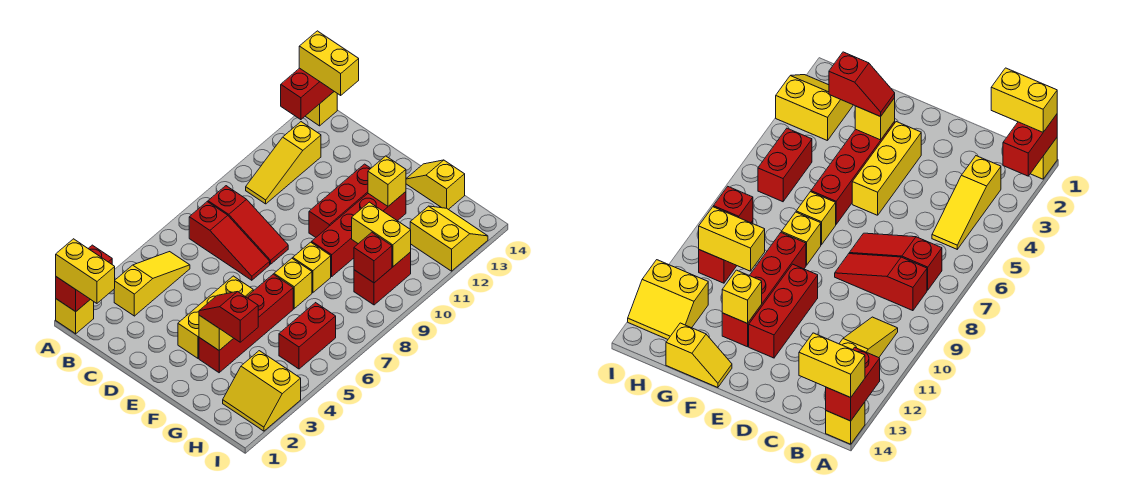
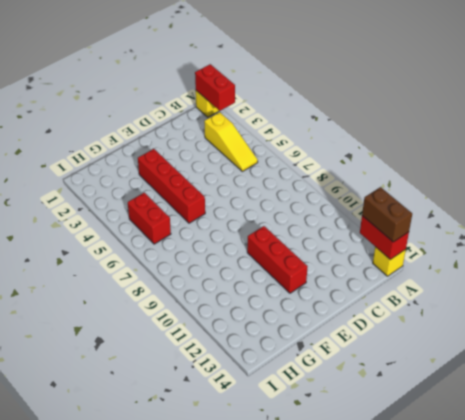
brown brick A13:A14 level 3 -> yellow brick A14:B14 level 3
none -> red slope B7:D7 level 1 top B
none -> red slope B8:D8 level 1 top B
none -> yellow slope B10:B12 level 1 top 12

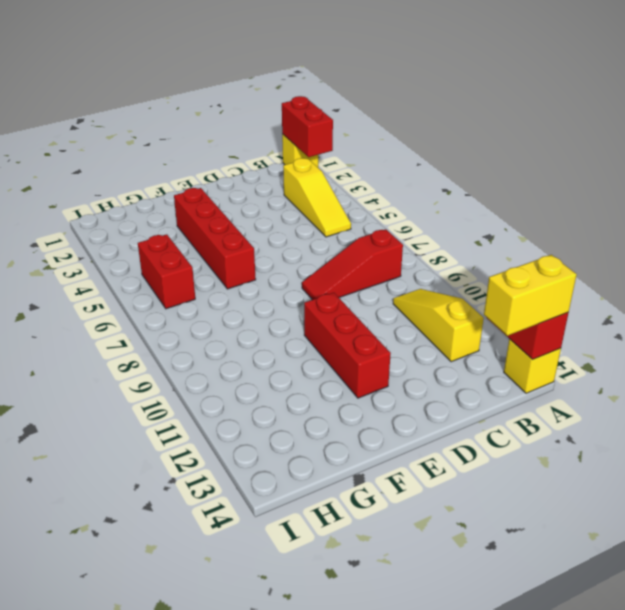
none -> red slope B7:D7 level 1 top B
none -> yellow brick E3:E5 level 1
none -> yellow brick F7 level 1

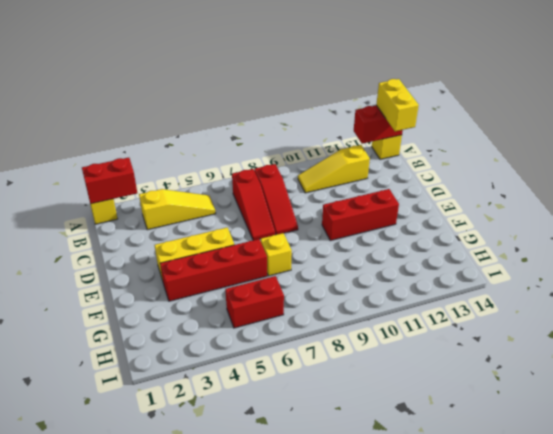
none -> yellow brick F8 level 1
none -> red brick F9:F12 level 1
none -> yellow slope F14:G14 level 1 top G

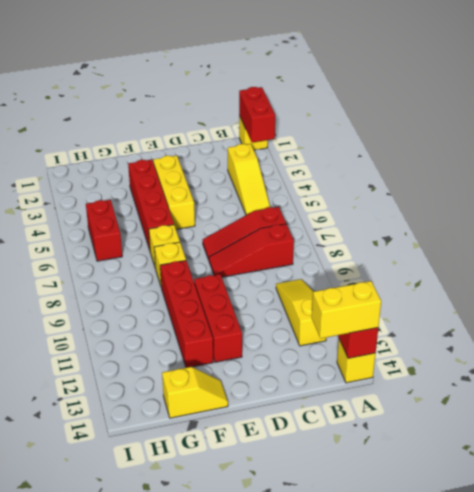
none -> yellow slope H2:I3 level 1 top 3
none -> red brick H9:H10 level 1
none -> yellow slope H12:I13 level 1 top 12

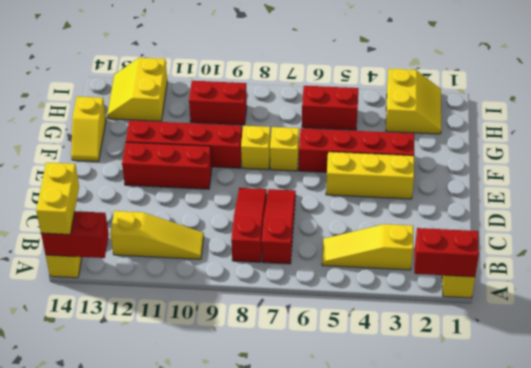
none -> yellow brick F3 level 2
none -> yellow brick F12 level 2
none -> yellow brick G10:H10 level 2

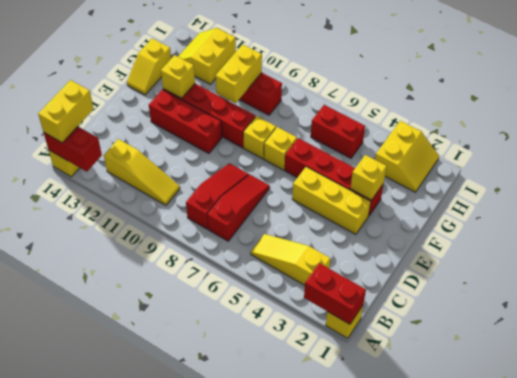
none -> red brick H9 level 2
none -> yellow brick A1:B1 level 3
none -> red slope F3:G3 level 3 top G

